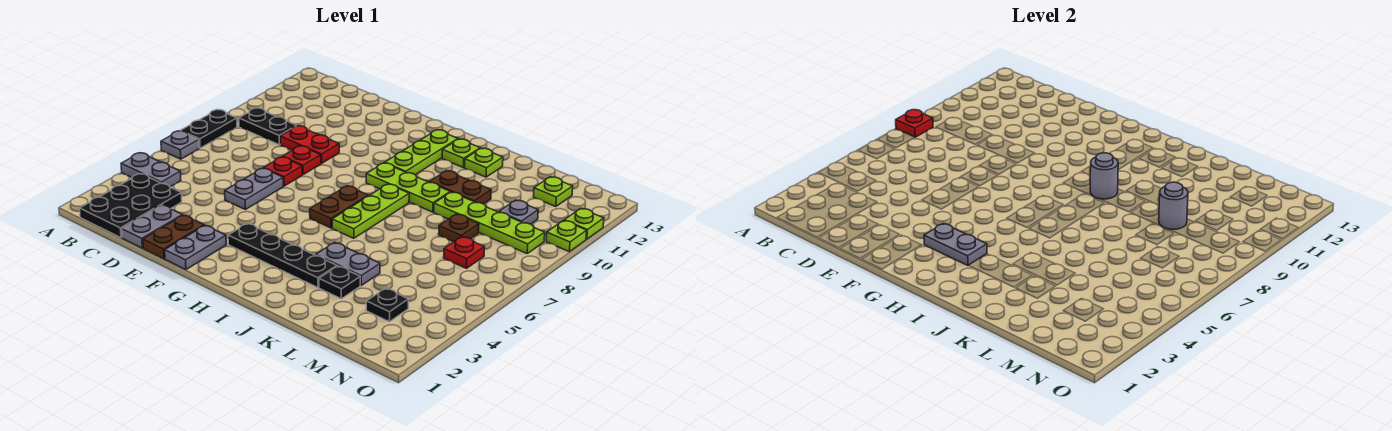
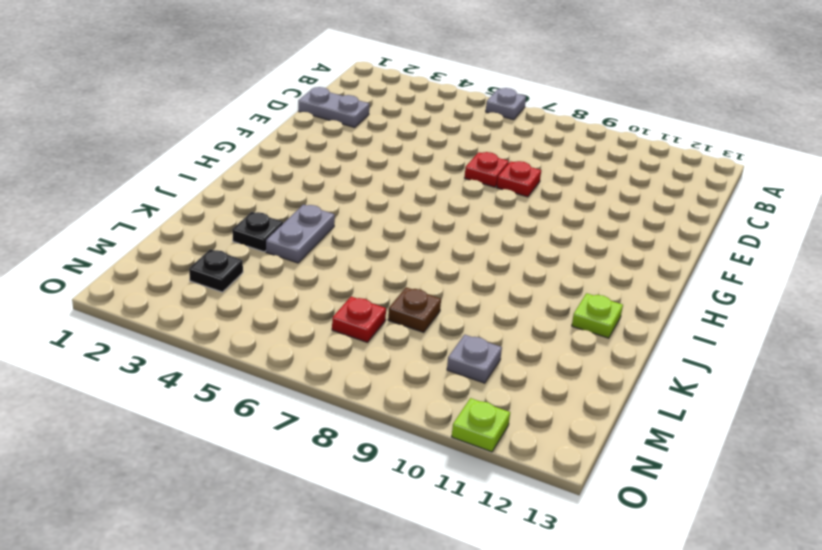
none -> grey plate A4:B4 level 1
none -> black plate A7:A8 level 1
none -> black plate B1:C3 level 1
none -> black plate B9:C9 level 1

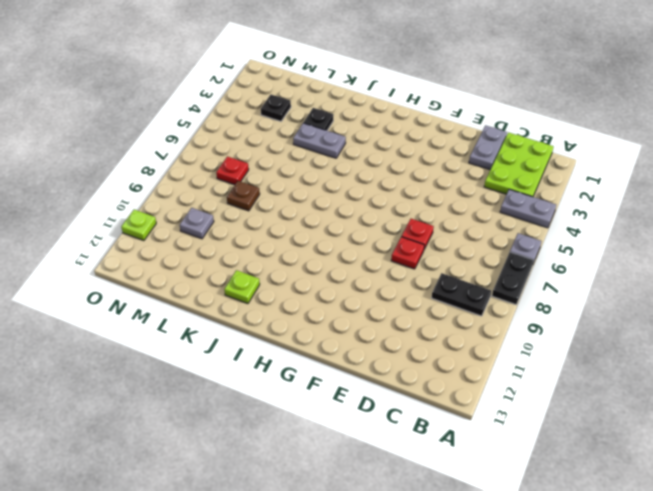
lime plate B1:C3 level 1 -> black plate B1:C3 level 1
none -> red plate D9:E9 level 1
none -> brown plate E1:E2 level 1
none -> grey plate E5:E6 level 1
none -> grey plate F1:F2 level 1

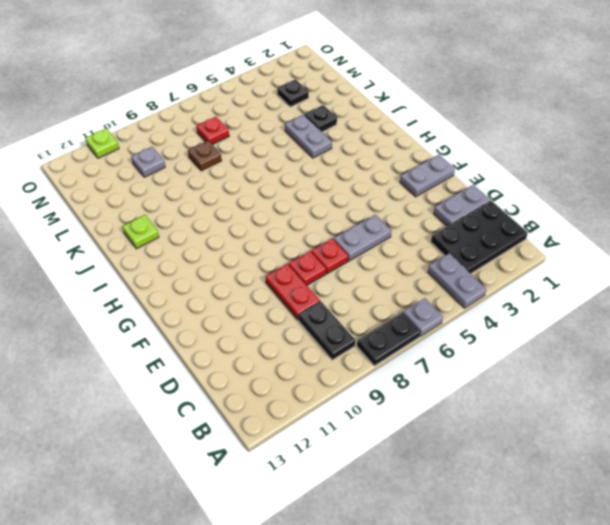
none -> brown plate E1:E2 level 1
none -> black plate G3:J3 level 1
none -> brown plate H6:H7 level 1
none -> lime plate H9:J9 level 1

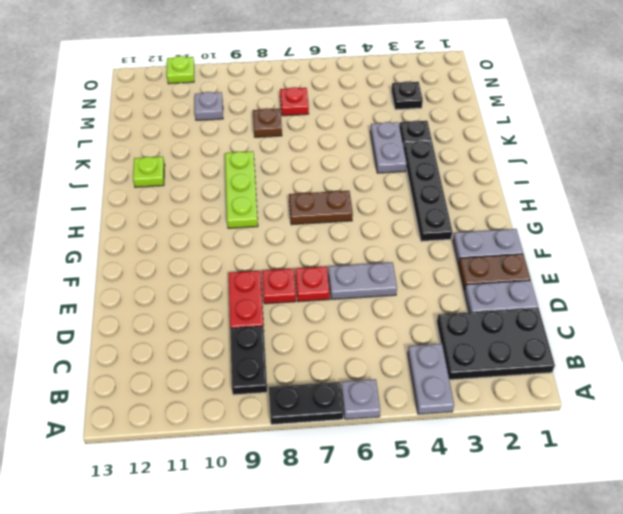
none -> lime plate H10:H12 level 1
none -> lime plate I6:I8 level 1
none -> lime plate I12 level 1
none -> brown plate J10:K10 level 1

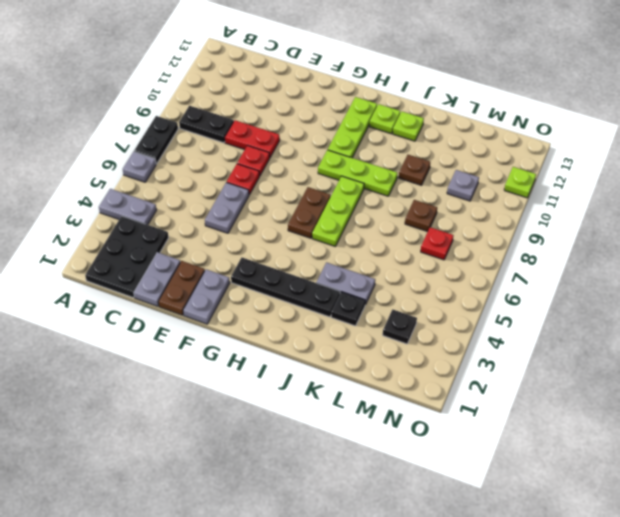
brown plate K10 level 1 -> brown plate J10:K10 level 1
none -> lime plate K9:N9 level 1
none -> lime plate M12 level 1
none -> lime plate O10 level 1
none -> red plate A8 level 2

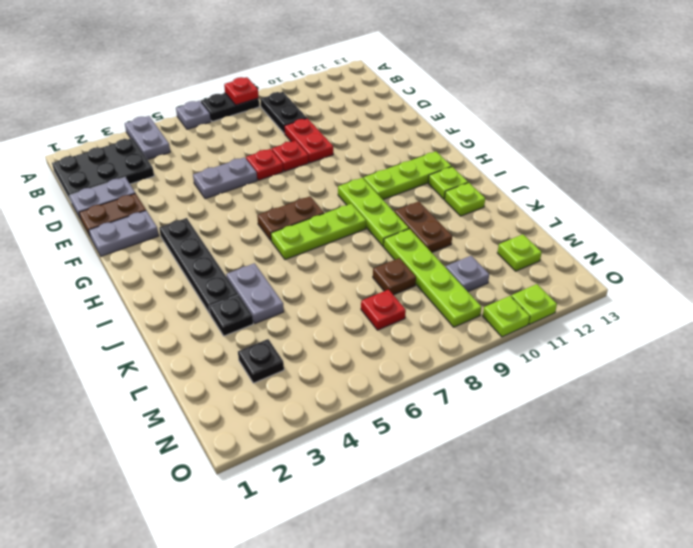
none -> grey plate G3:H3 level 2
none -> grey round brick I9 level 2
none -> grey round brick L9 level 2

